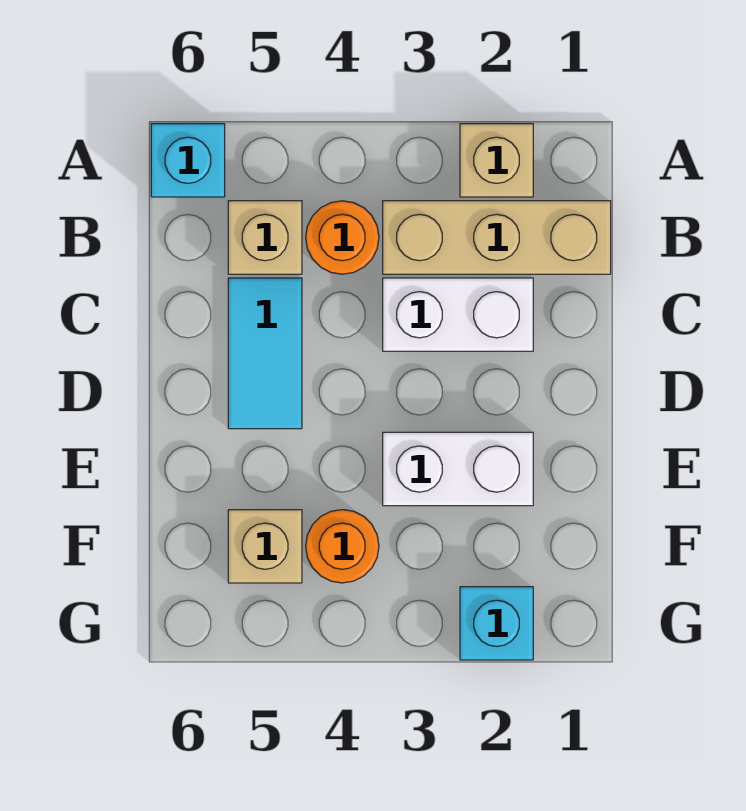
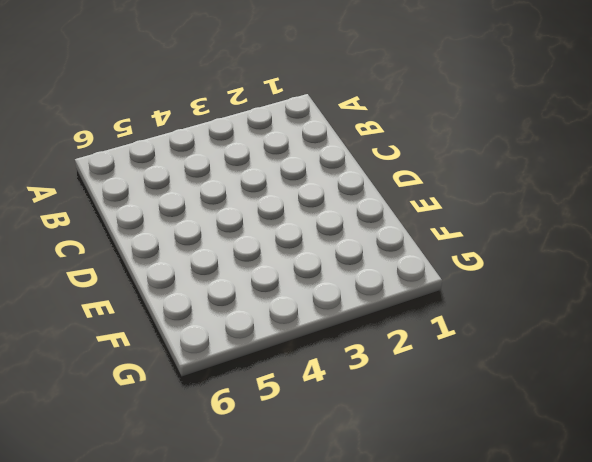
none -> tan brick A2 level 1
none -> cyan brick A6 level 1

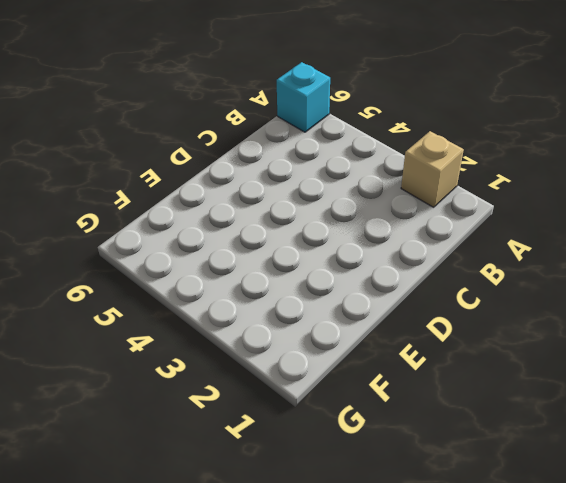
none -> tan brick B1:B3 level 1
none -> orange round brick B4 level 1

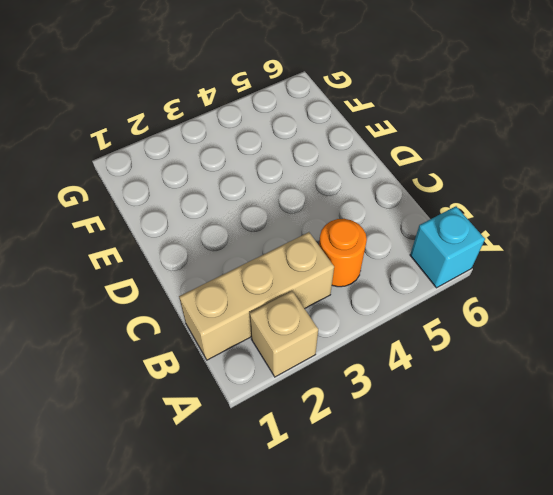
none -> tan brick B5 level 1
none -> white brick C2:C3 level 1

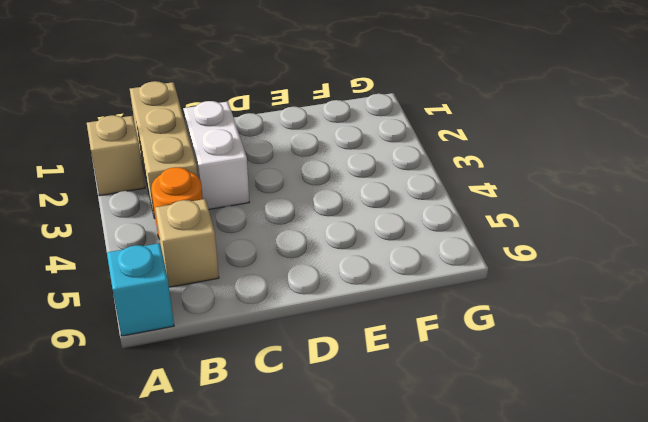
none -> cyan tile C5:D5 level 1
none -> white brick E2:E3 level 1

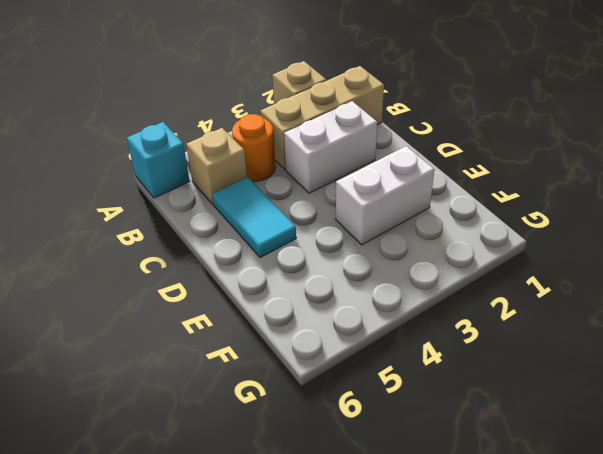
none -> orange round brick F4 level 1
none -> tan brick F5 level 1

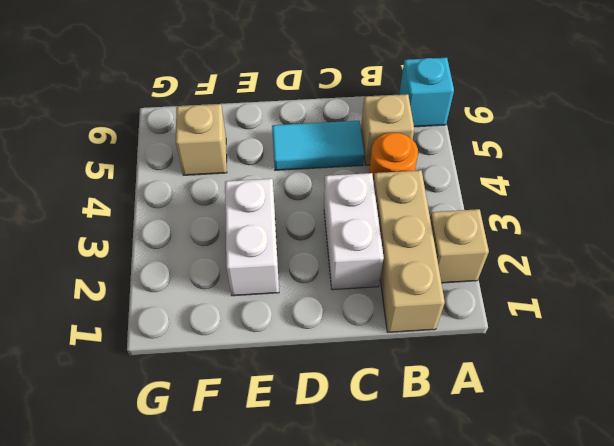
none -> orange round brick F4 level 1
none -> cyan brick G2 level 1

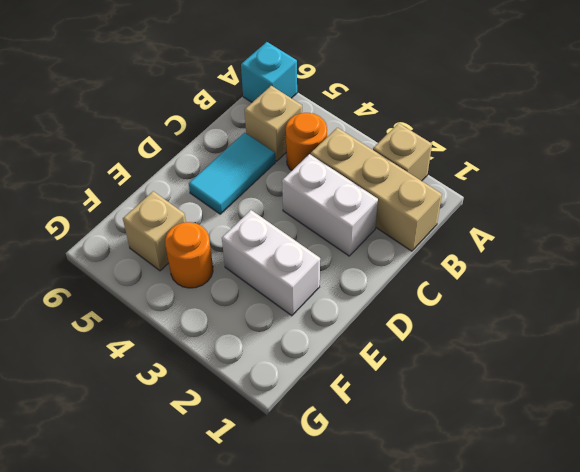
none -> cyan brick G2 level 1

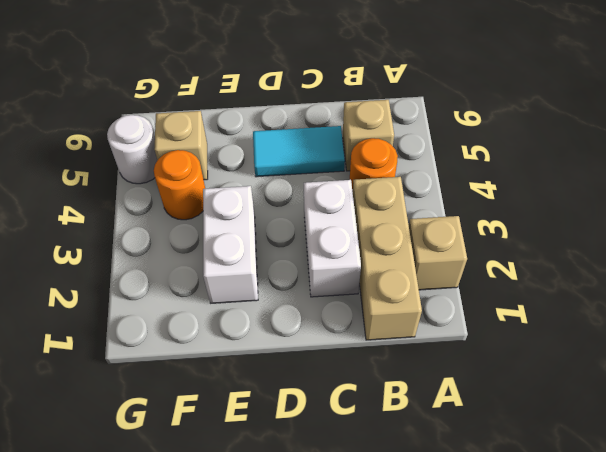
white round brick G5 level 1 -> none
none -> cyan brick A6 level 1
none -> cyan brick G2 level 1

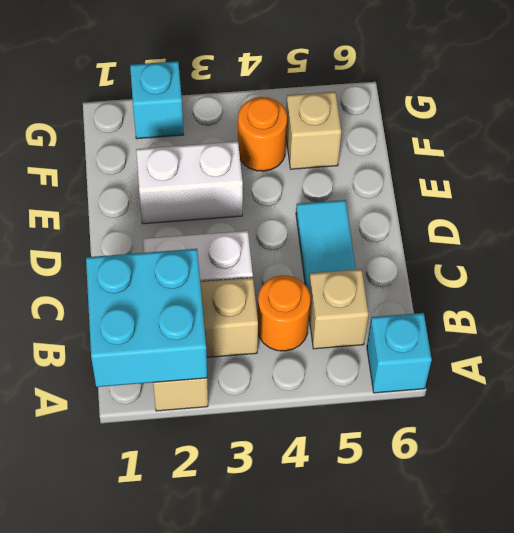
cyan brick A1:B2 level 2 -> none

